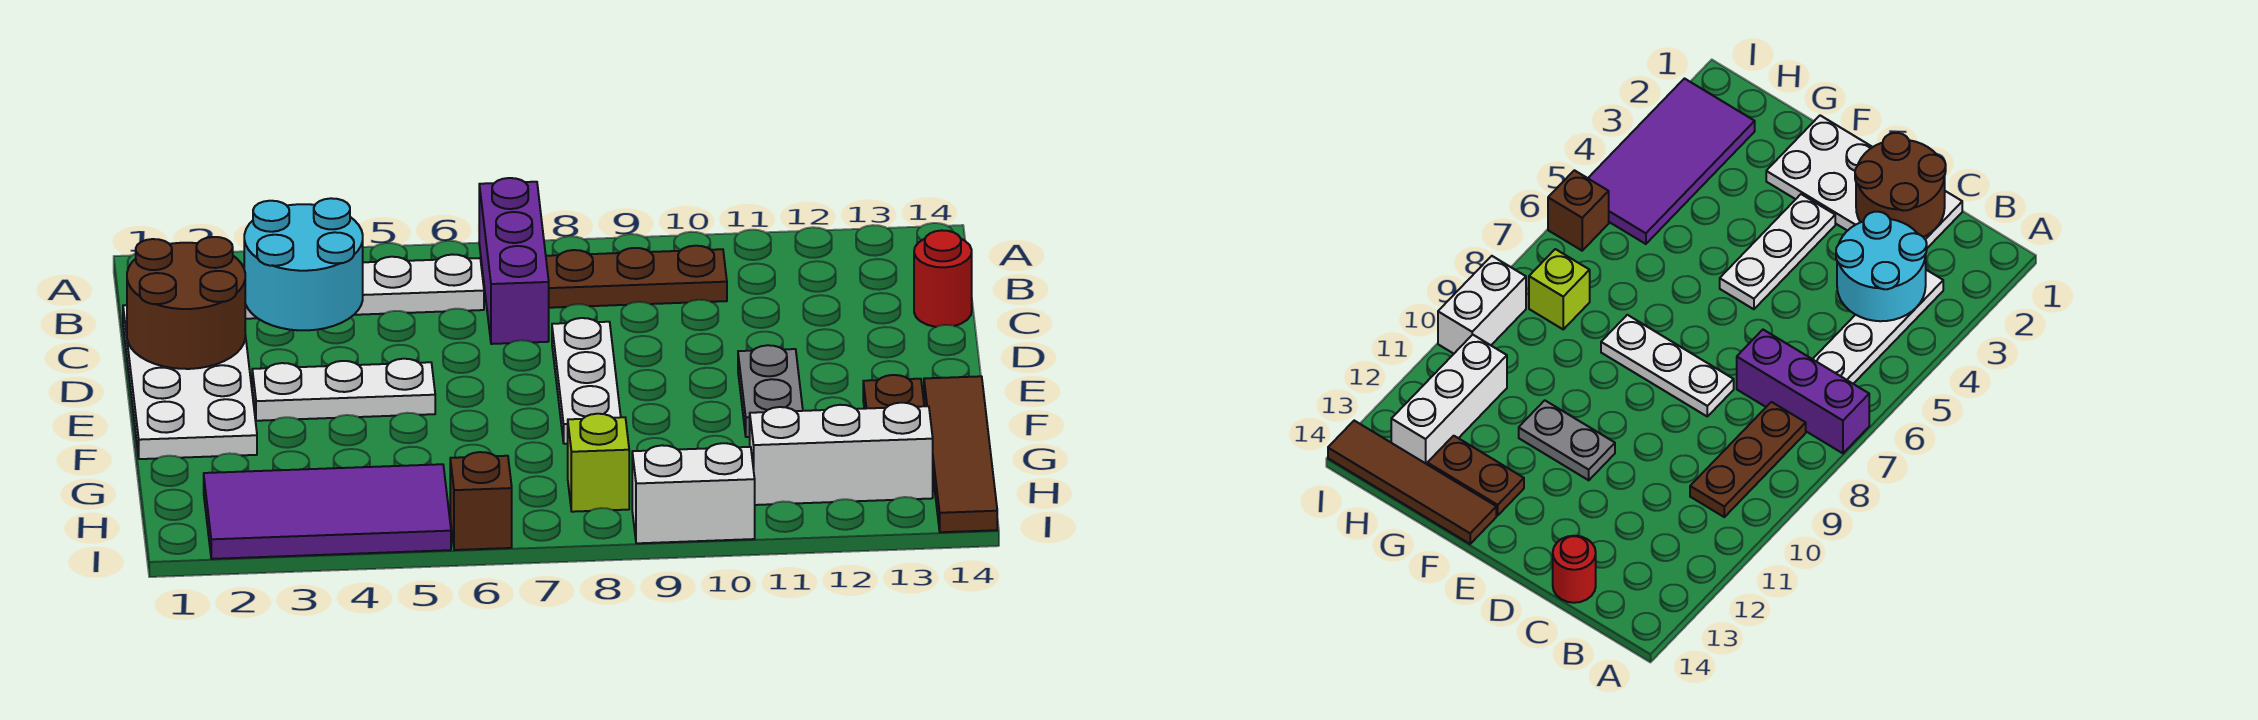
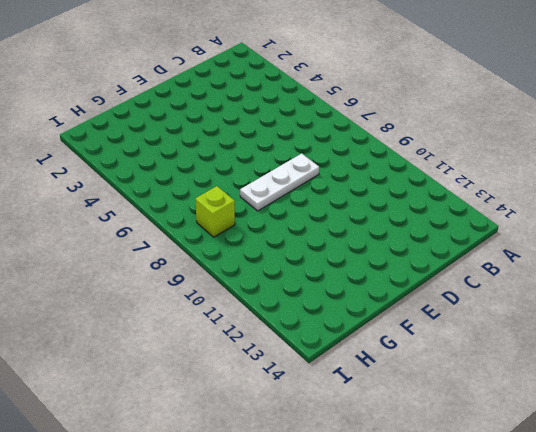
none -> purple brick A7:C7 level 1
none -> white plate B3:B6 level 1
none -> brown plate B8:B10 level 1

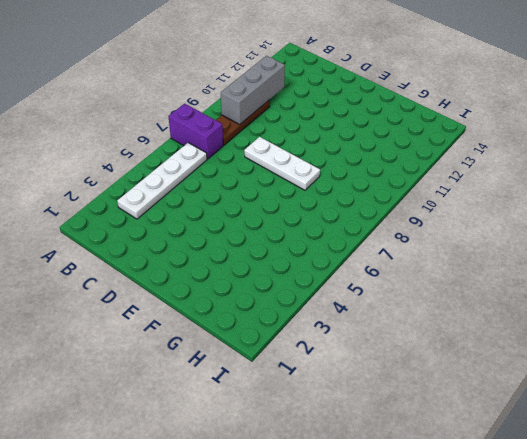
purple brick A7:B7 level 1 -> purple brick A7:C7 level 1
grey brick B9:B11 level 2 -> none
none -> white plate C1:F2 level 1
none -> red round brick C14 level 1
none -> white plate E3:E5 level 1

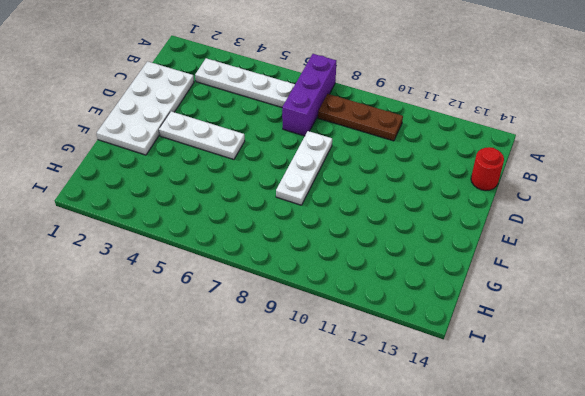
none -> grey plate E11:F11 level 1
none -> brown plate F13:G13 level 1
none -> brown tile F14:I14 level 1

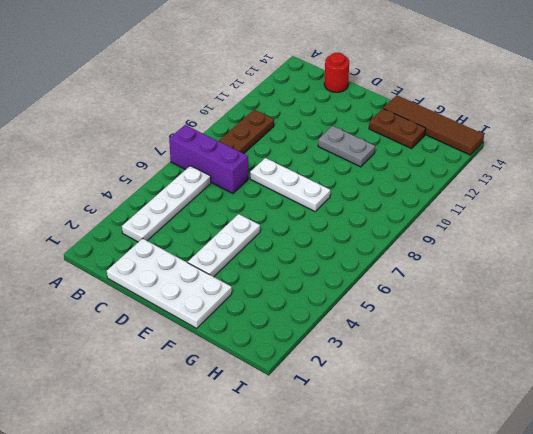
none -> purple tile H2:I5 level 1
none -> lime brick H8 level 1
none -> white brick H11:H13 level 1

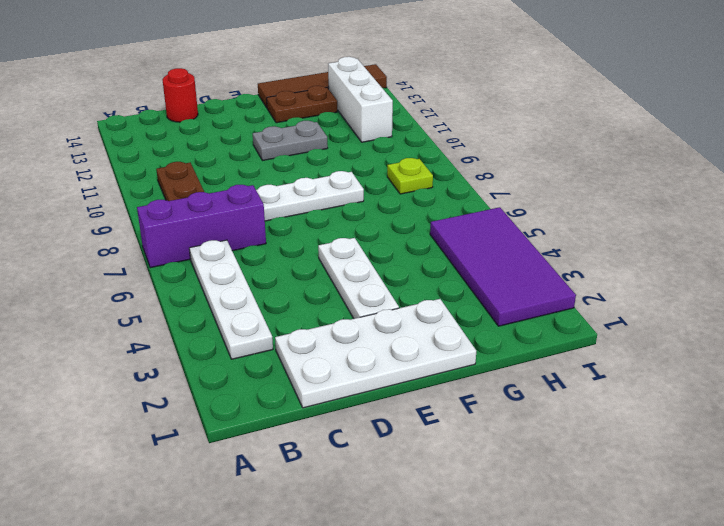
lime plate H8 level 1 -> lime brick H8 level 1
none -> brown brick I6 level 1
none -> white brick I9:I10 level 1
none -> cyan round brick B3:C4 level 2

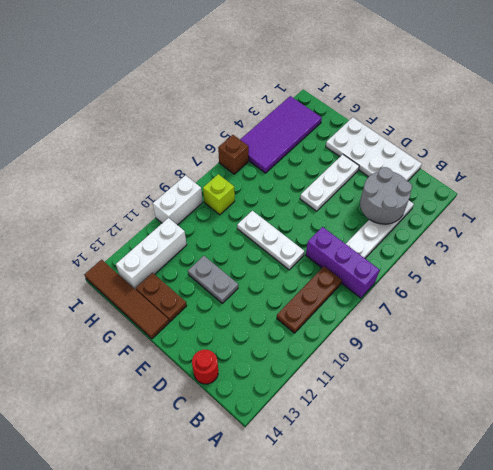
grey round brick B3:C4 level 2 -> cyan round brick B3:C4 level 2
none -> brown round brick C1:D2 level 2

